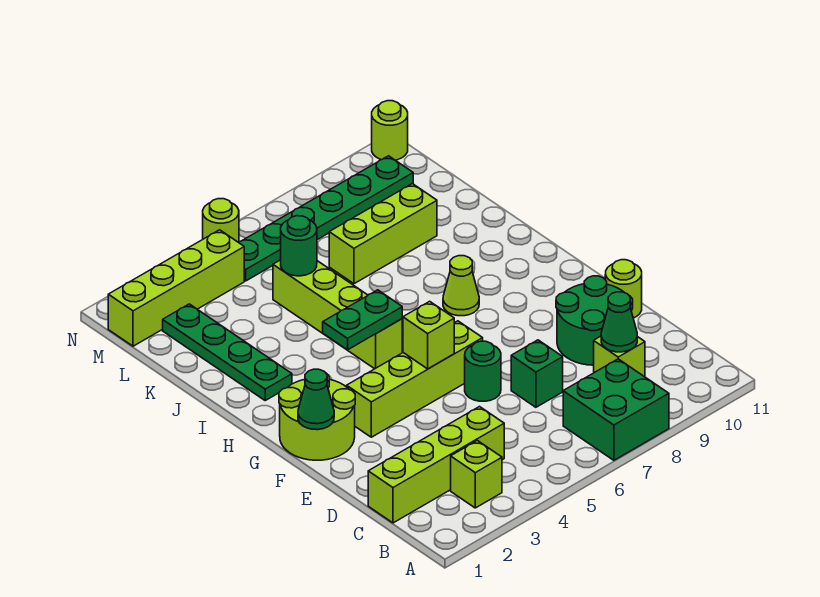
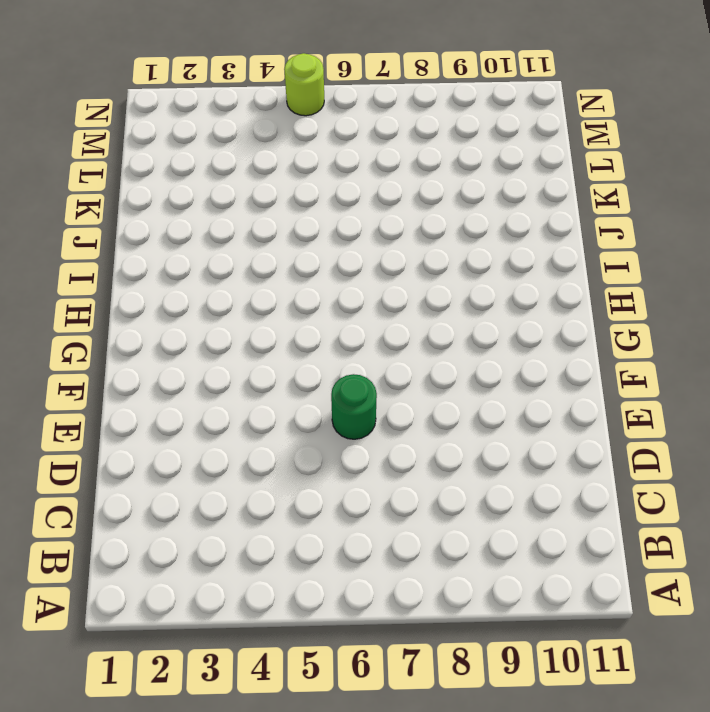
none -> green brick A7:B8 level 1
none -> lime brick B3 level 1
none -> lime brick C1:C4 level 1

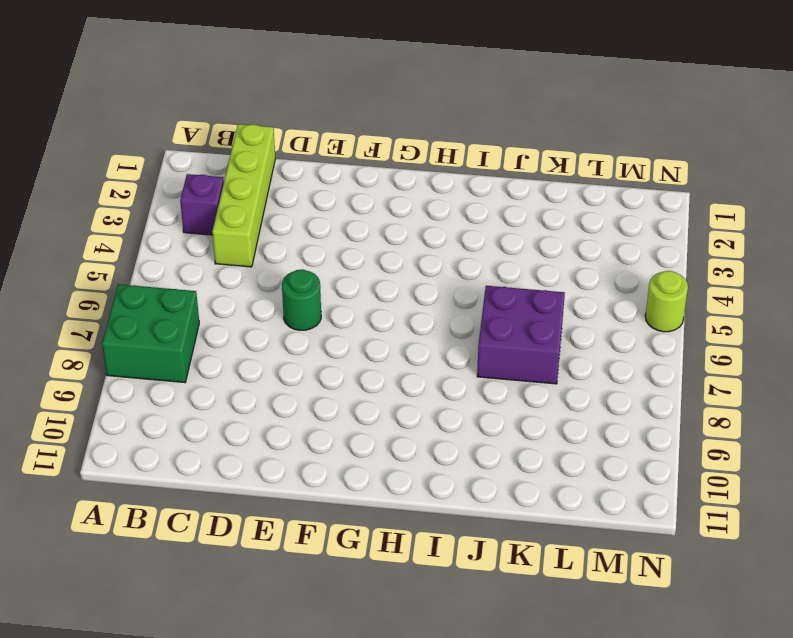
purple brick B3 level 1 -> lime brick B3 level 1
purple brick J6:K7 level 1 -> lime brick K7:K9 level 1
none -> lime brick C9 level 1
none -> green brick D7 level 1
none -> green round brick D9:E10 level 1

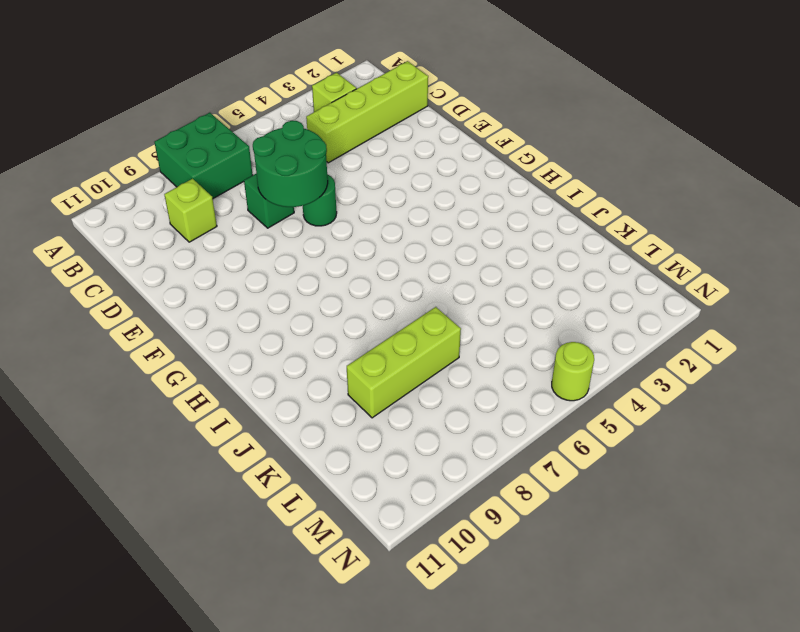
green round brick D6:E7 level 2 -> green round brick D9:E10 level 1
none -> lime round brick E11 level 1
none -> lime round brick F1:G2 level 1
none -> lime brick F3:F6 level 1

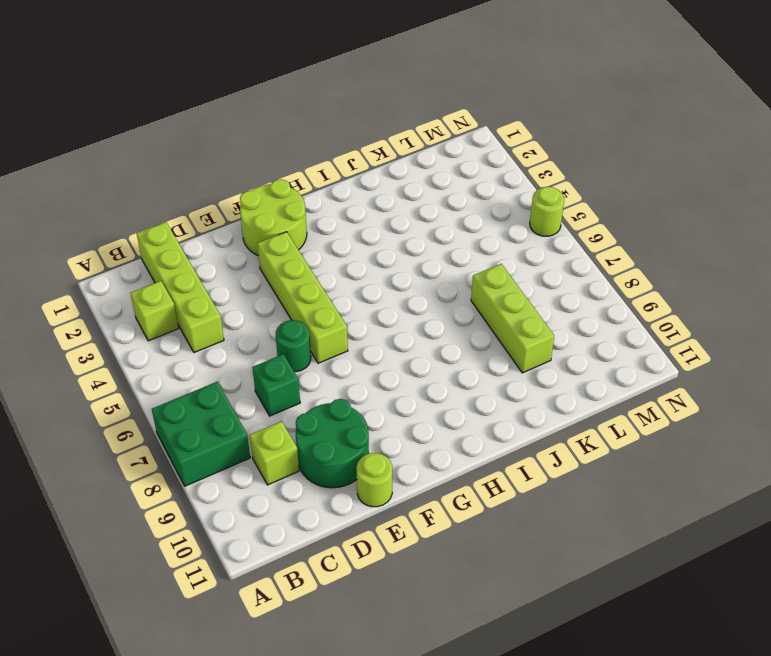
none -> lime brick H5:K5 level 1
none -> lime cone H8 level 1
none -> green plate I2:L2 level 1

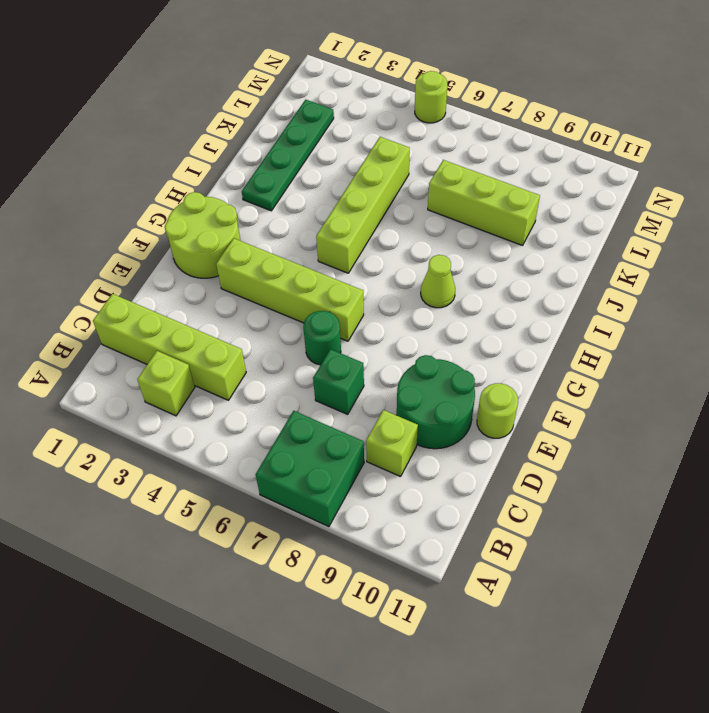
none -> lime brick M1:M4 level 1
none -> green plate M5:M10 level 1
none -> lime round brick N11 level 1

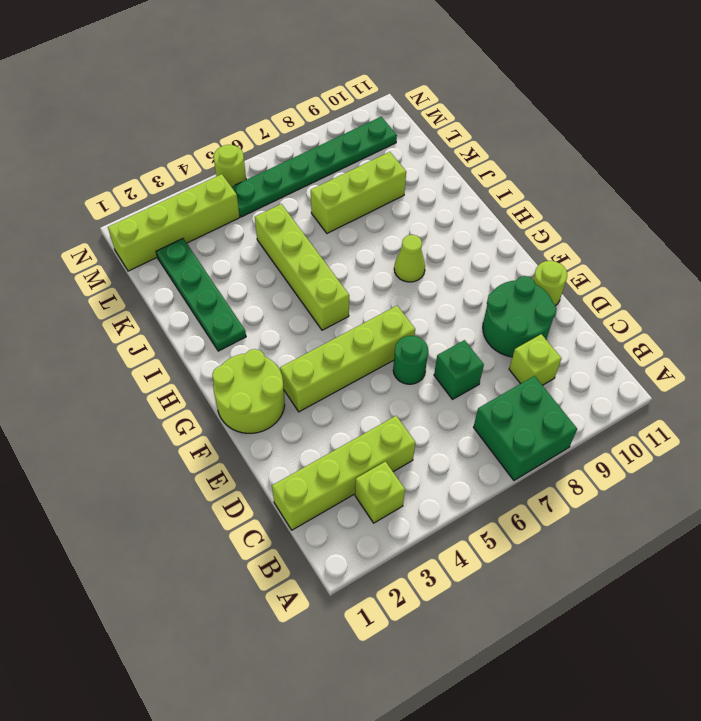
none -> lime round brick N11 level 1
none -> green cone C9 level 2
none -> green cone F1 level 2

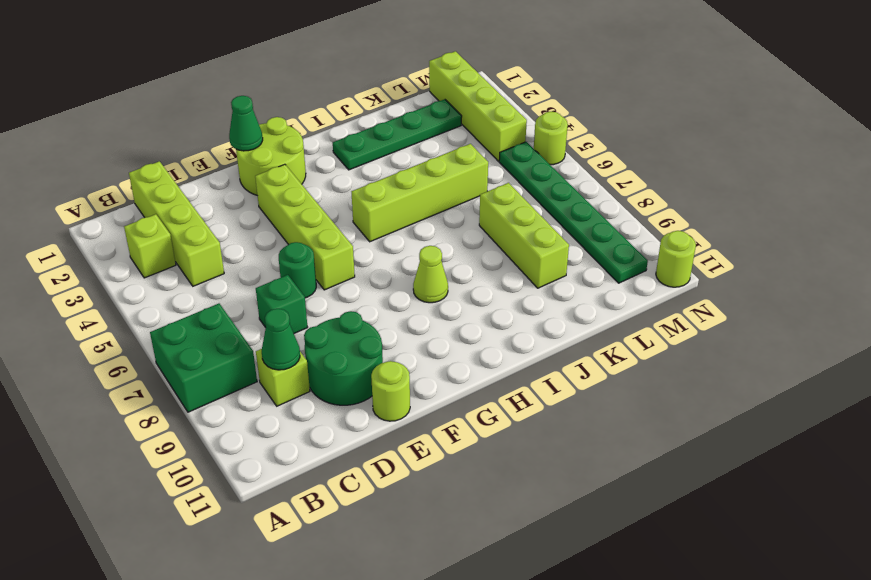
none -> lime brick F5 level 2
none -> green plate H4:H5 level 2
none -> green round brick K5 level 2

